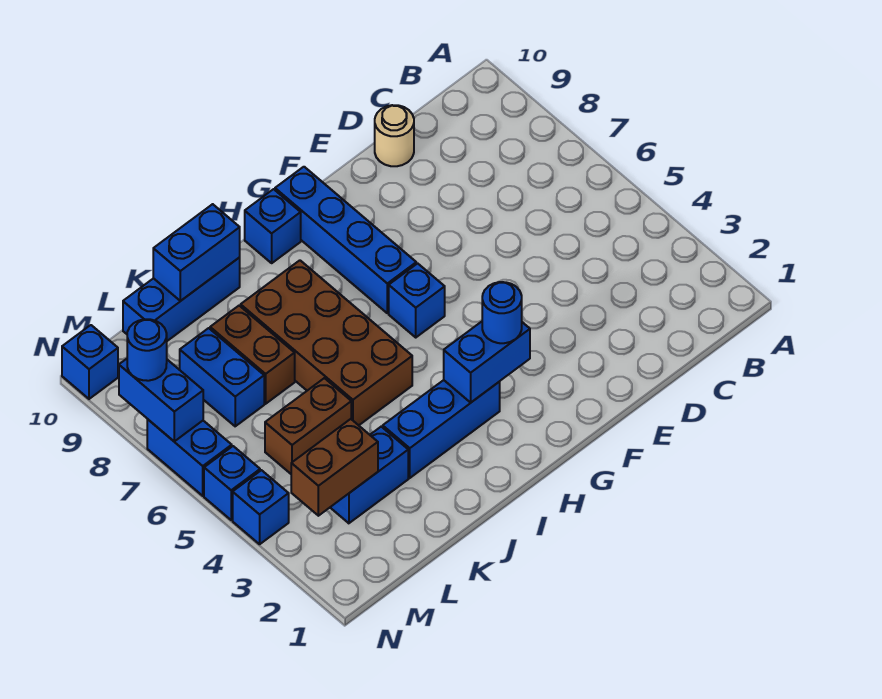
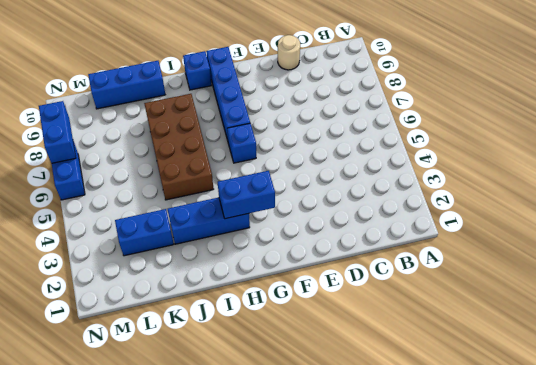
none -> brown brick K5:L5 level 1
none -> brown brick K7:K8 level 1
none -> blue brick L7:L8 level 1

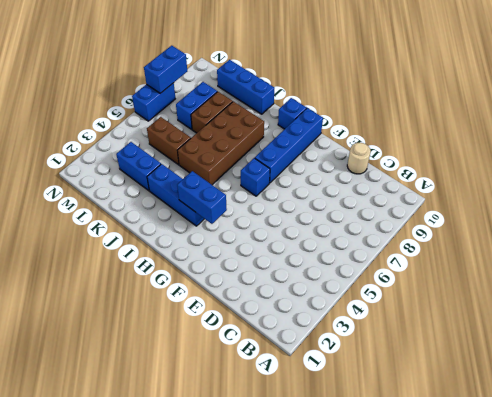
none -> blue brick N4 level 1
none -> blue brick N5 level 1
none -> blue brick N10 level 1

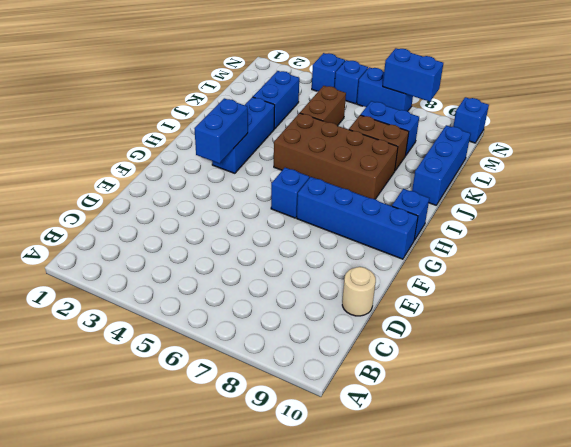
none -> blue brick J10:K10 level 2
none -> brown brick L3:M3 level 2
none -> blue round brick G3 level 3

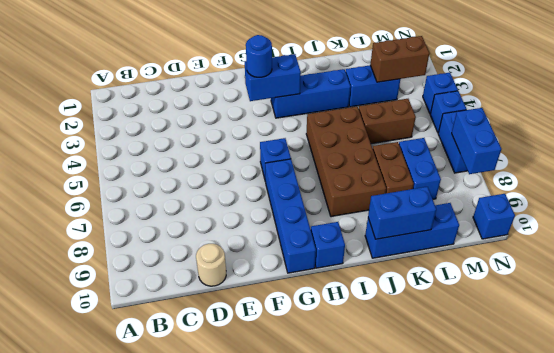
none -> blue round brick N8 level 3

